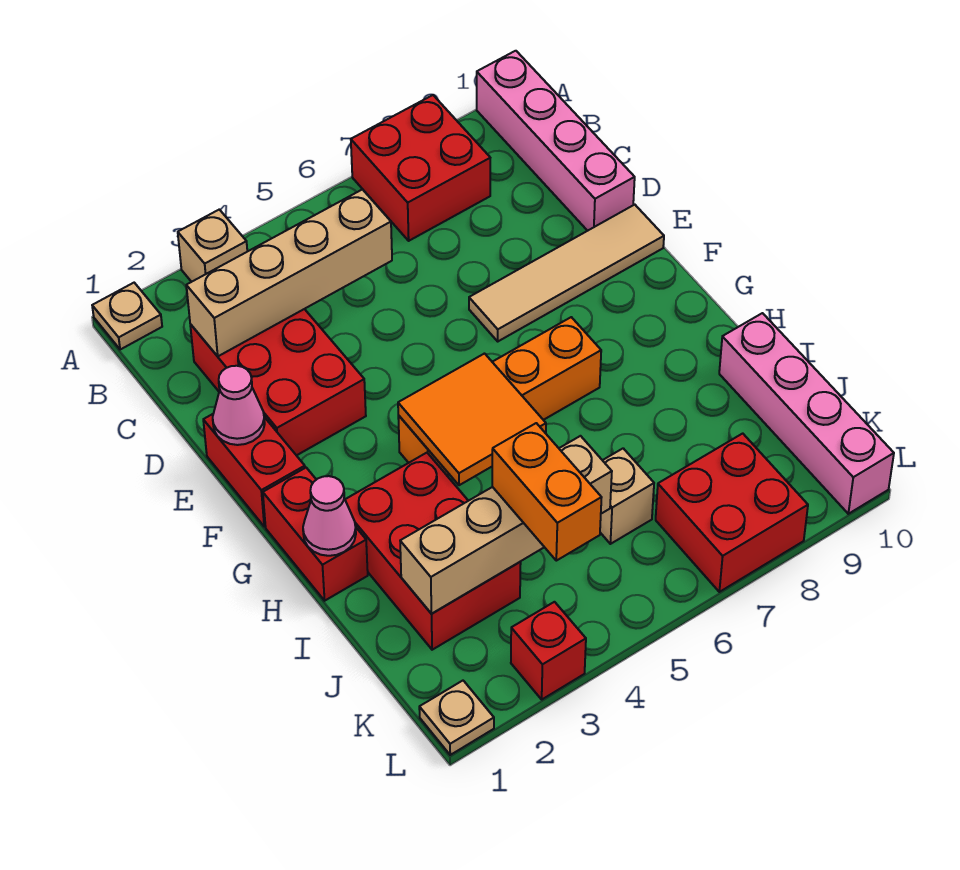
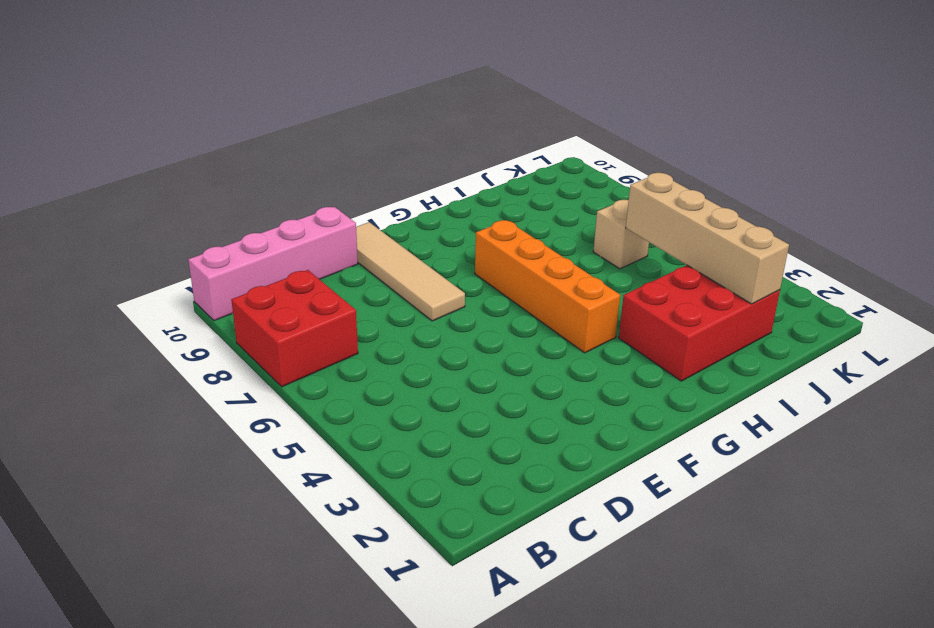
none -> tan plate A1 level 1
none -> tan brick A3 level 1
none -> red brick C2:E3 level 1

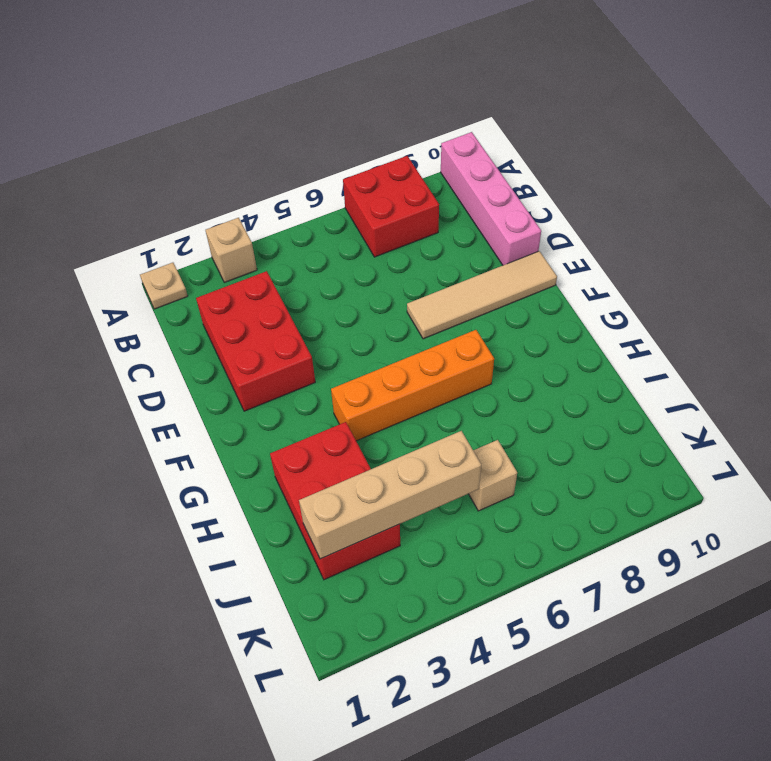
none -> red brick E1:F1 level 1
none -> red brick G1:H1 level 1
none -> pink brick I10:L10 level 1

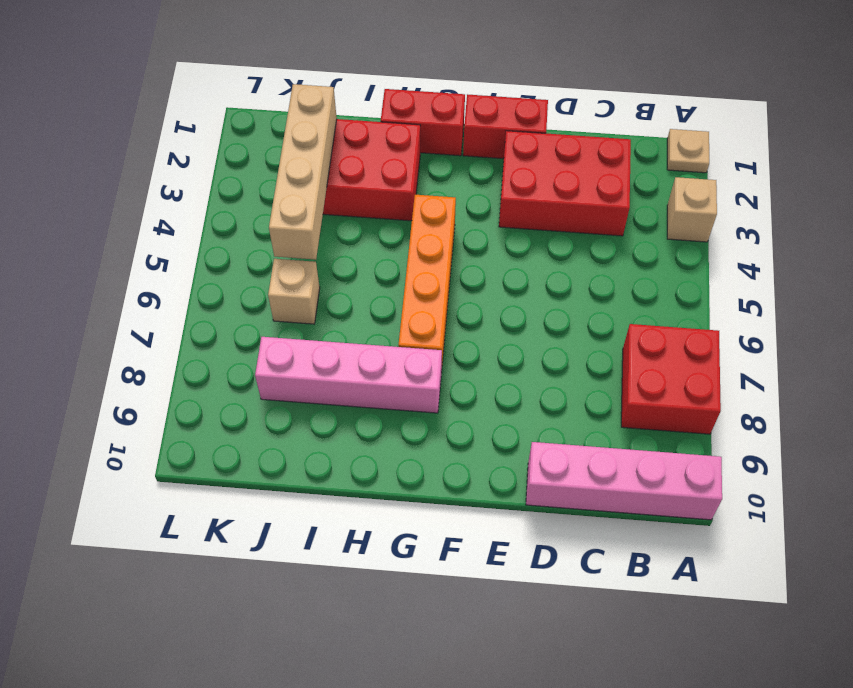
pink brick G8:J8 level 1 -> pink brick I10:L10 level 1
none -> tan tile E7:E10 level 1
none -> red brick K7:L8 level 1
none -> tan plate L1 level 1

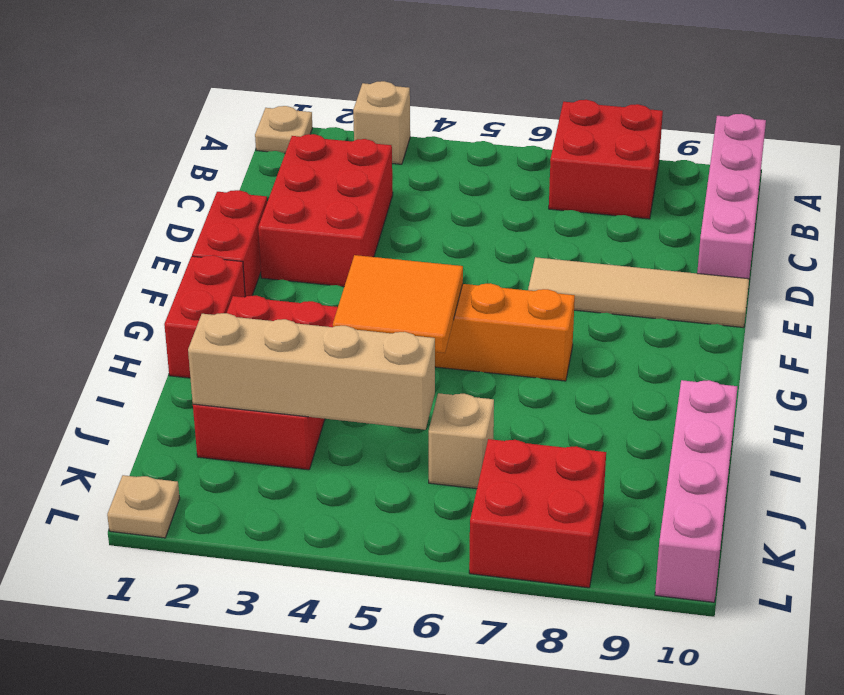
none -> red brick L3 level 1
none -> tan brick C2:C5 level 2
none -> pink cone E1 level 2

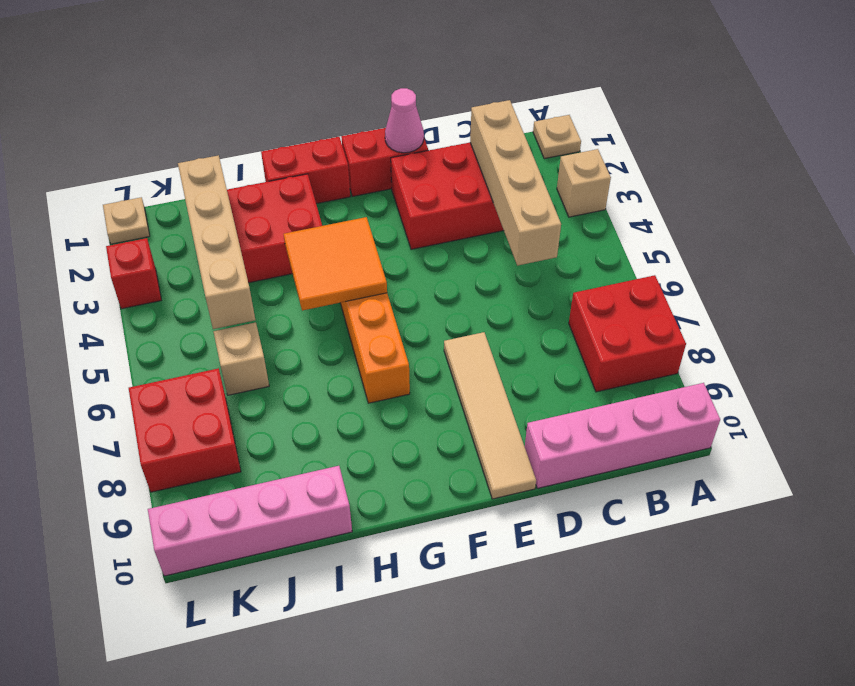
none -> pink cone H1 level 2
none -> orange brick J4:K4 level 3

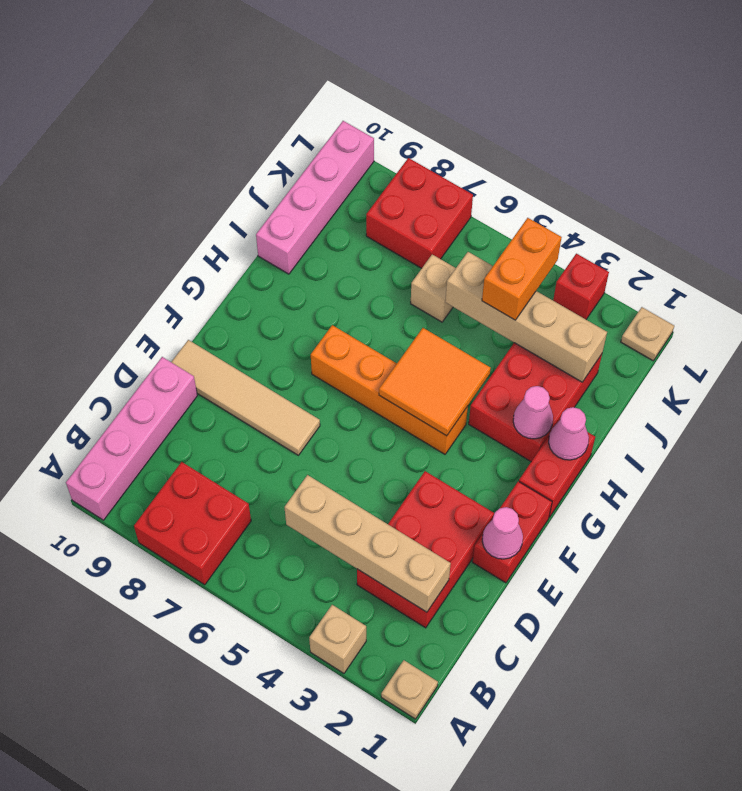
pink cone H2 level 2 -> none

